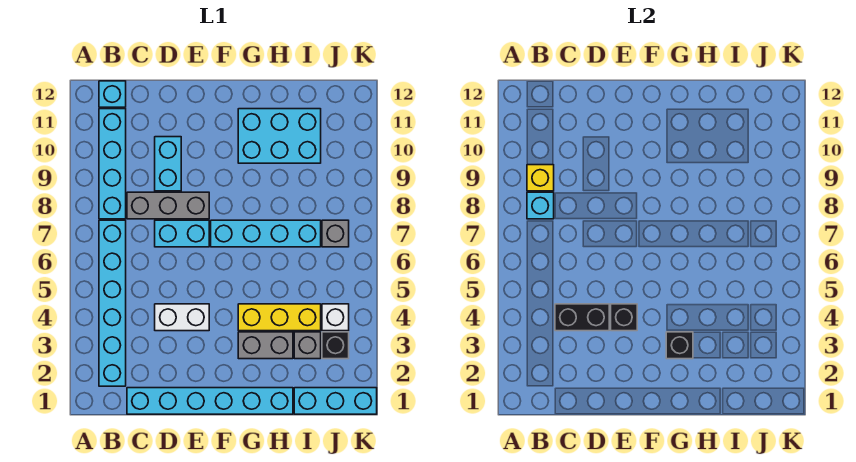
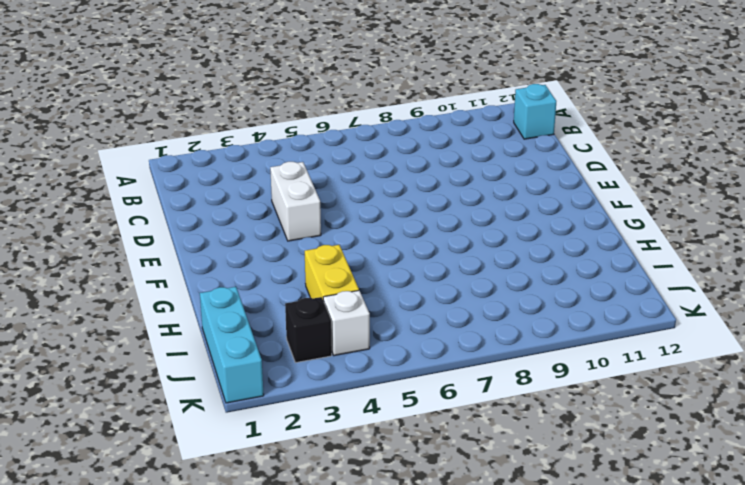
yellow brick H4:I4 level 1 -> yellow brick G4:I4 level 1
none -> cyan brick B2:B7 level 1
none -> cyan brick B8:B11 level 1
none -> cyan brick C1:H1 level 1

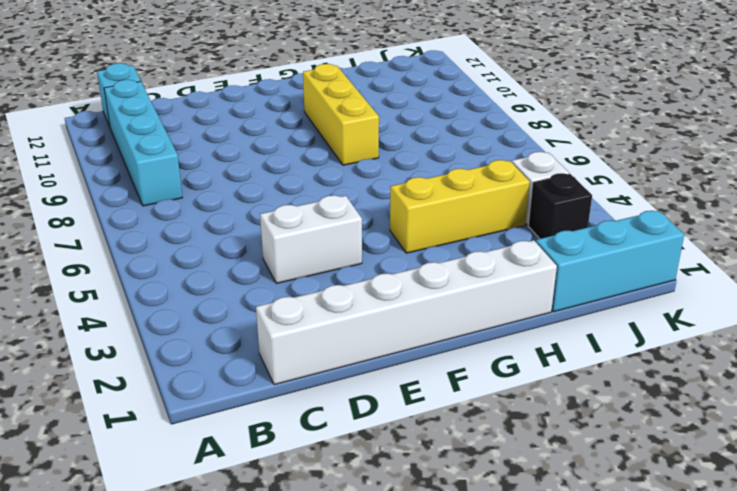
white brick C1:H1 level 1 -> cyan brick C1:H1 level 1
yellow brick G8:G10 level 1 -> cyan brick G10:I11 level 1
none -> cyan brick B2:B7 level 1
none -> grey brick C8:E8 level 1
none -> cyan brick D7:E7 level 1

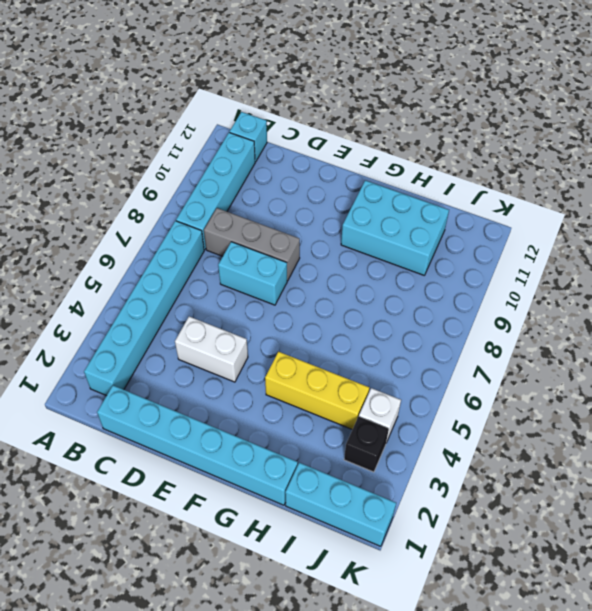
none -> cyan brick D9:D10 level 1
none -> cyan brick F7:I7 level 1
none -> grey brick G3:H3 level 1

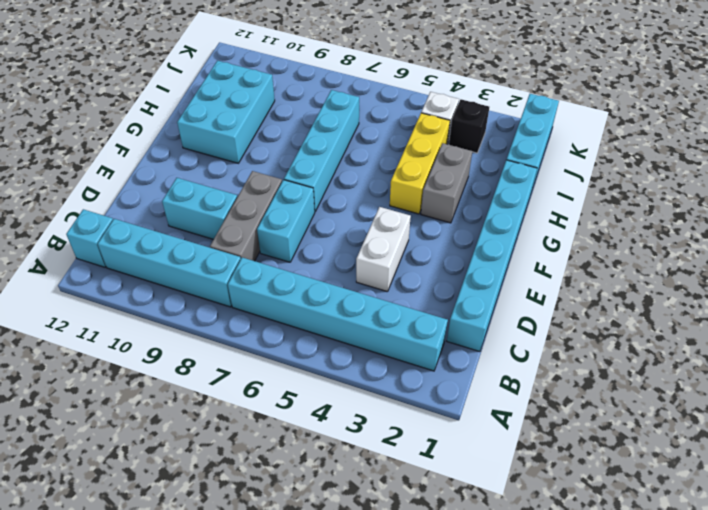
none -> grey brick I3 level 1
none -> grey brick J7 level 1
none -> cyan brick B8 level 2

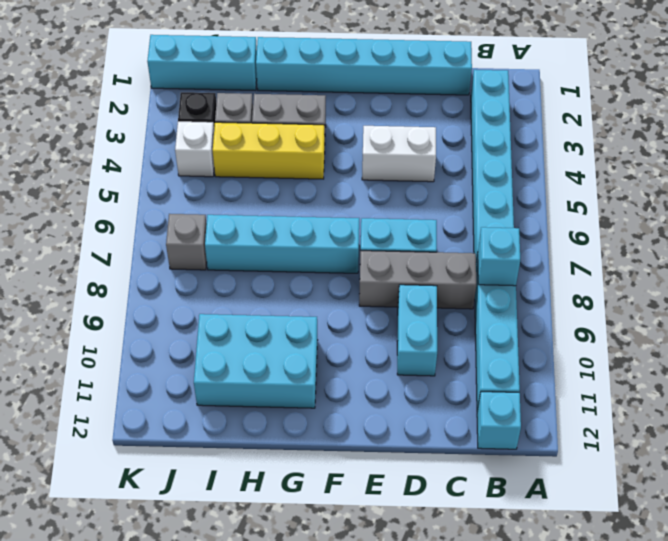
none -> yellow brick B9 level 2
none -> black brick C4:D4 level 2
none -> black brick E4 level 2

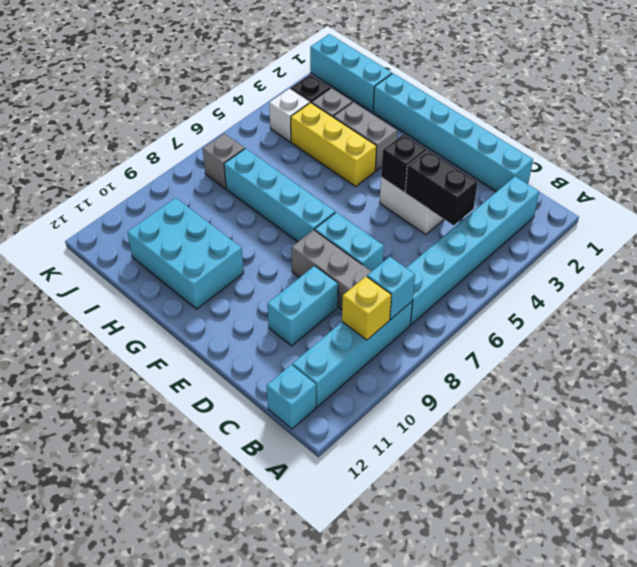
none -> black brick G3 level 2

